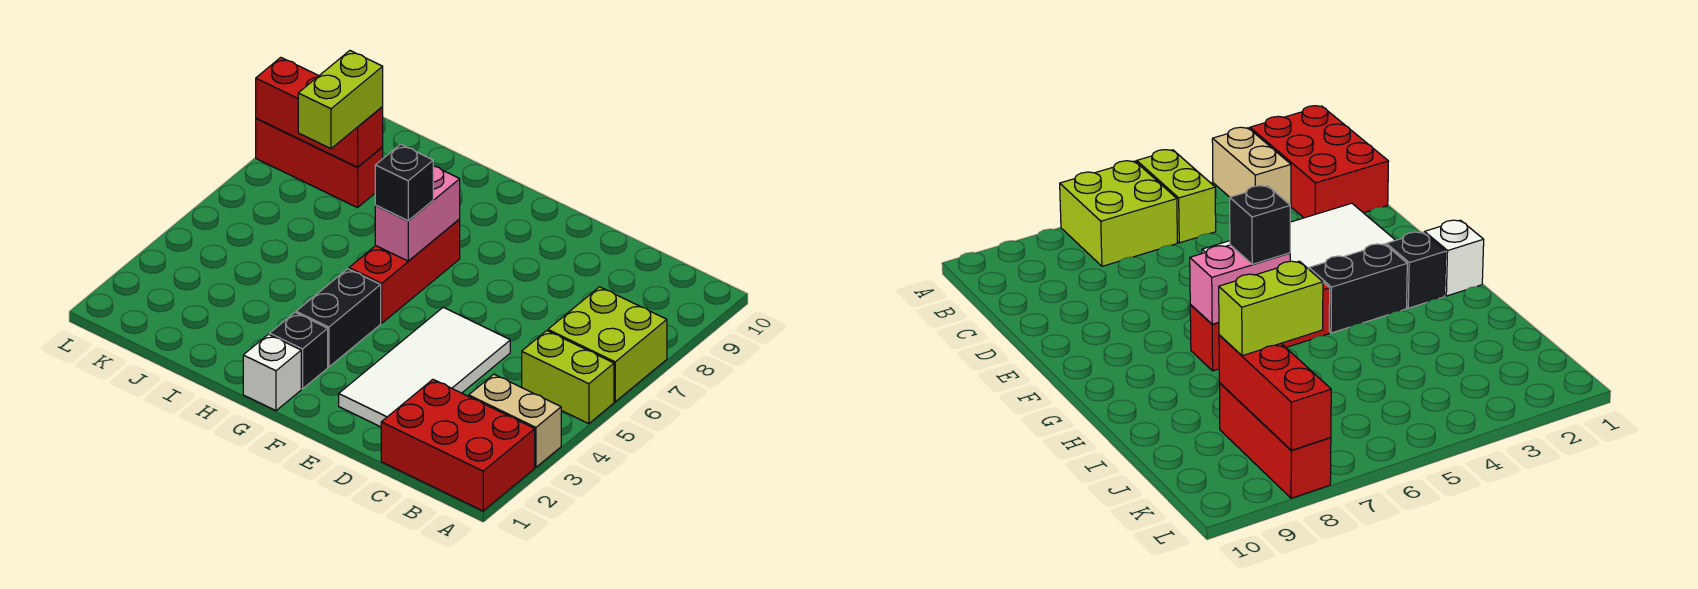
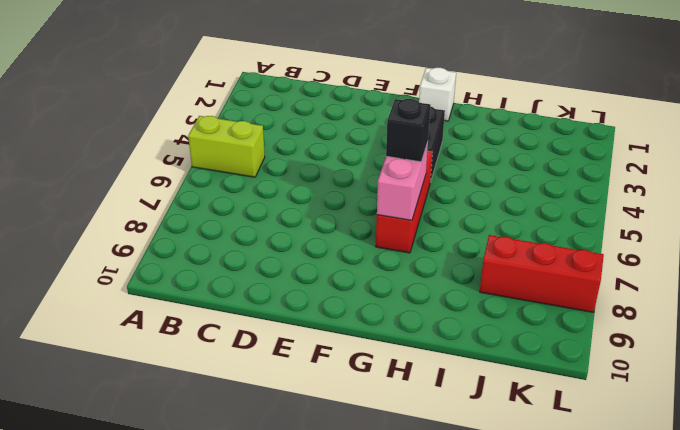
none -> red brick A1:C2 level 1
none -> tan brick A3:B3 level 1
none -> lime brick A6:B7 level 1

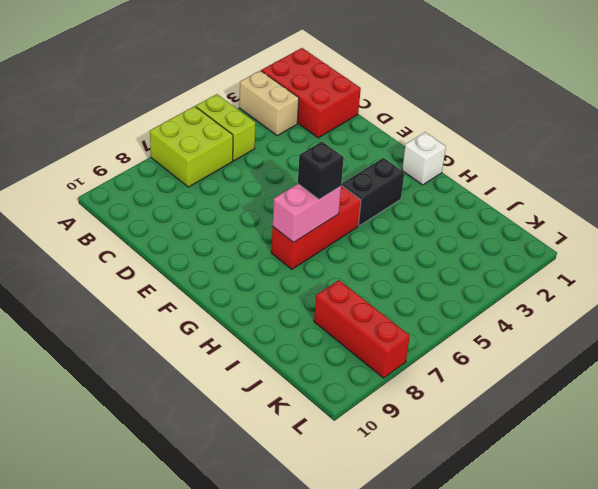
none -> white tile D2:E5 level 1
none -> black brick G2 level 1
none -> red brick J8:L8 level 2

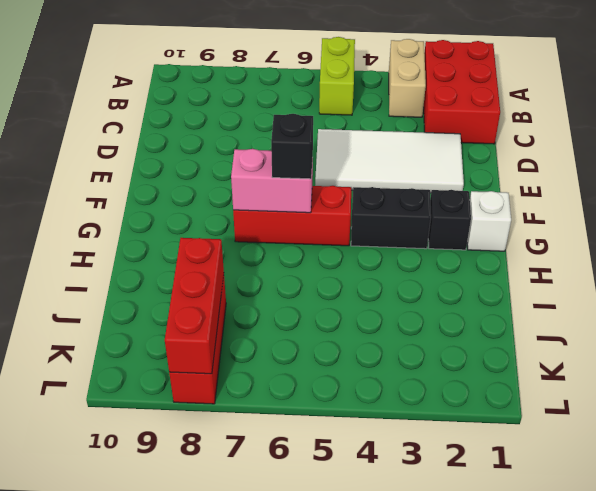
none -> lime brick A6:B7 level 1
none -> lime brick J7:J8 level 3

